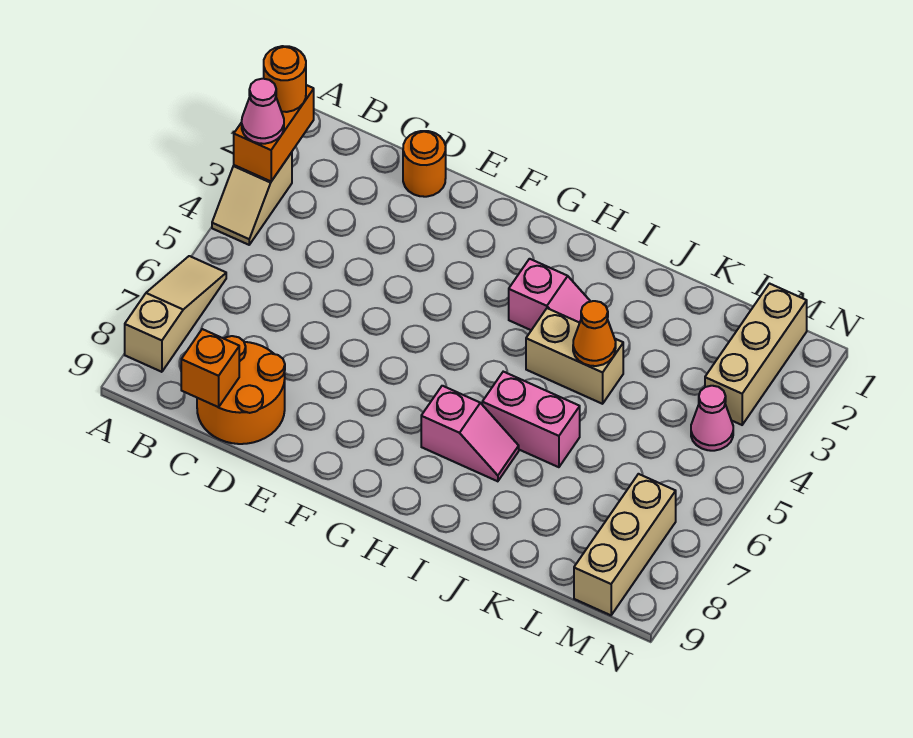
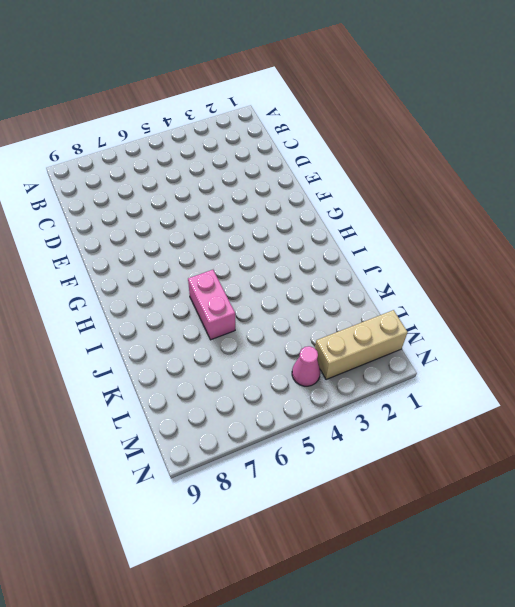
none -> tan slope A3:A4 level 1 top 3
none -> tan slope A6:A8 level 1 top 8
none -> orange round brick C8:D9 level 1

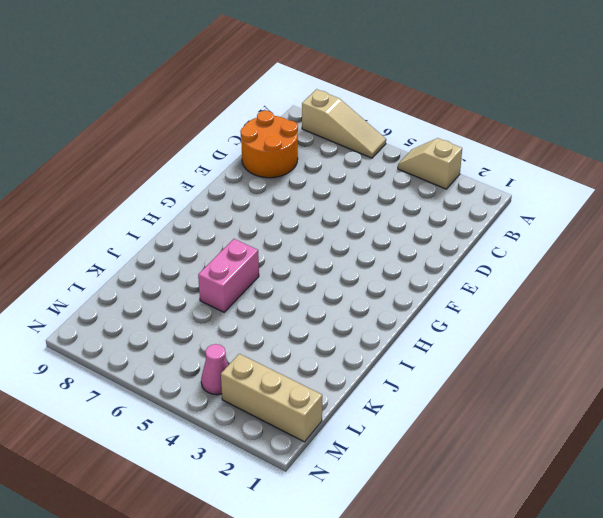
none -> orange round brick D1 level 1
none -> pink slope H3:I3 level 1 top H
none -> pink slope H7:I7 level 1 top H

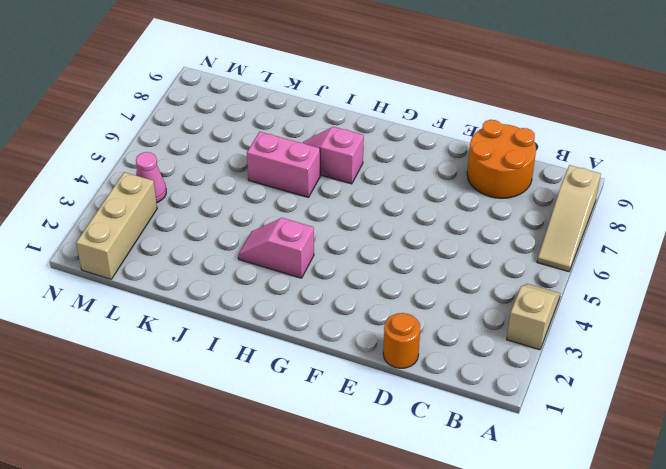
none -> tan brick I4:J4 level 1
none -> tan brick M7:M9 level 1
none -> orange brick A2:A3 level 2

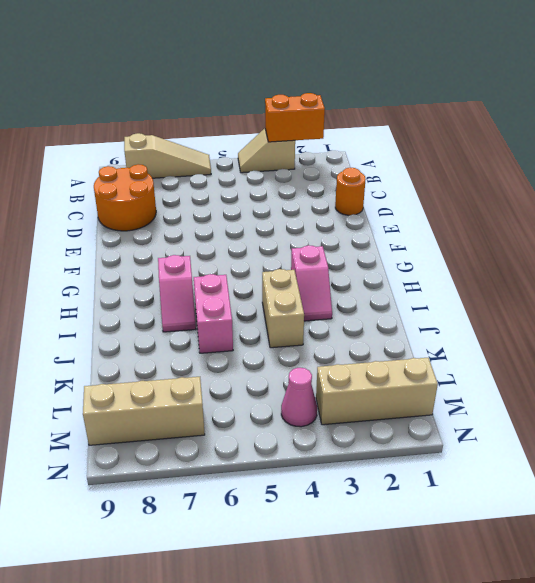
none -> orange brick C9 level 2
none -> orange cone J4 level 2
none -> orange round brick A2 level 3

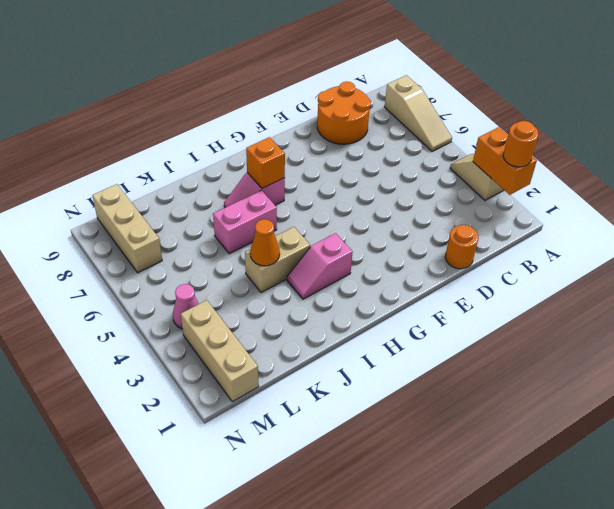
orange brick H7 level 2 -> orange brick C9 level 2
none -> pink cone A3 level 3

